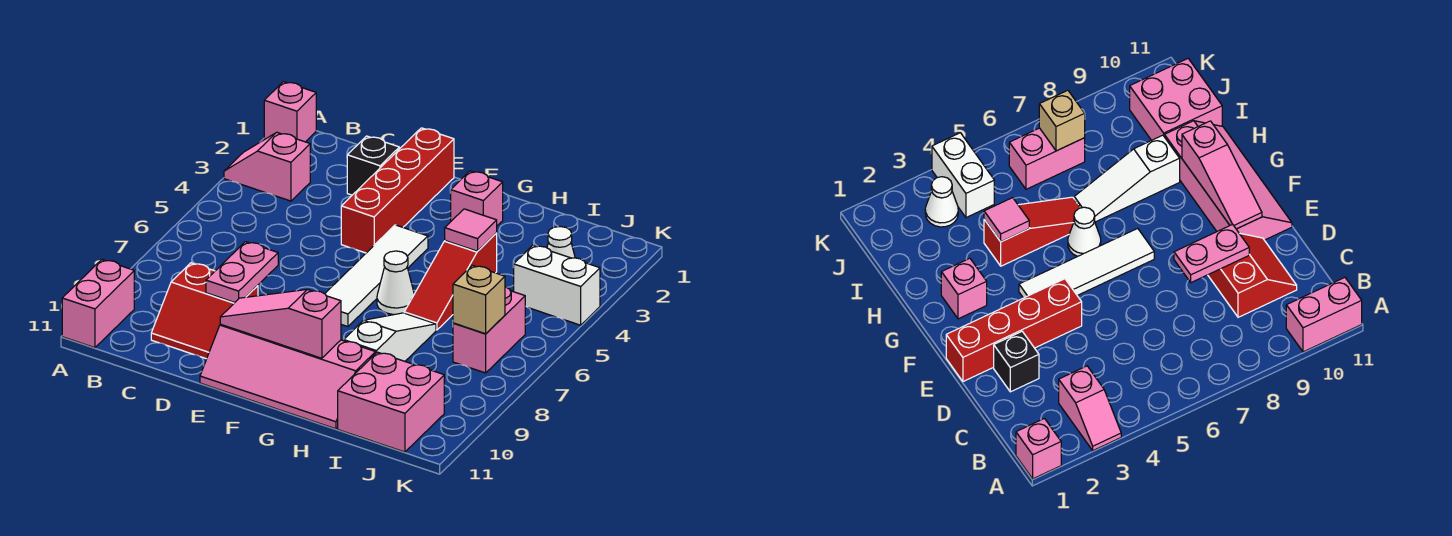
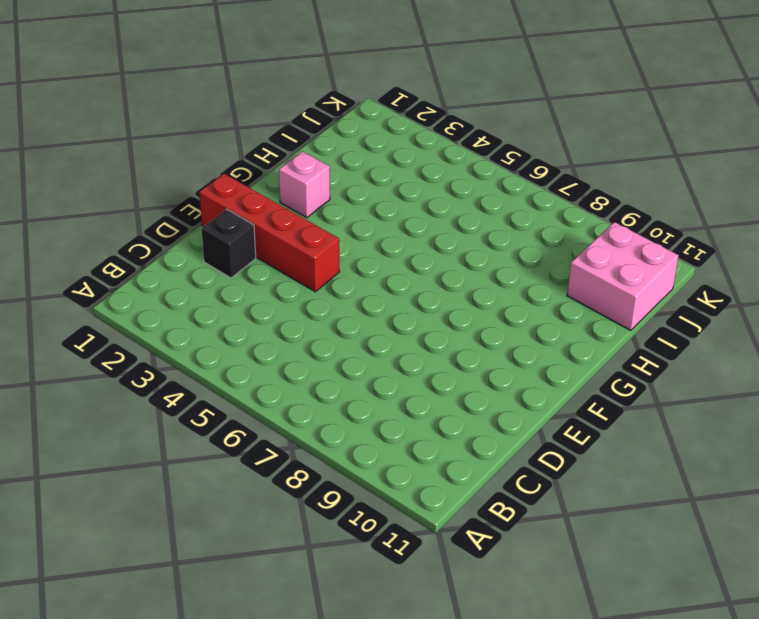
none -> pink brick A1 level 1
none -> pink slope A3:B3 level 1 top B
none -> pink brick A10:A11 level 1

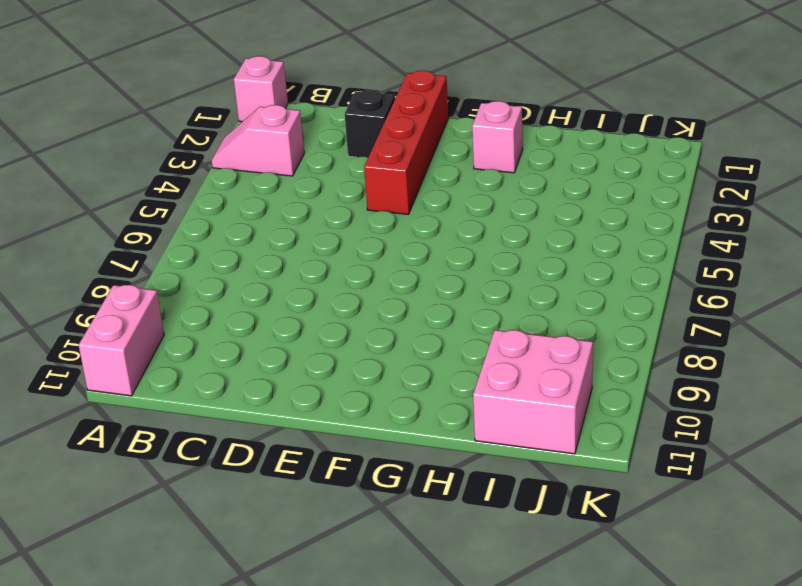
none -> red slope C9:D10 level 1 top 9
none -> pink slope E10:H11 level 1 top 10
none -> white tile F4:F7 level 1

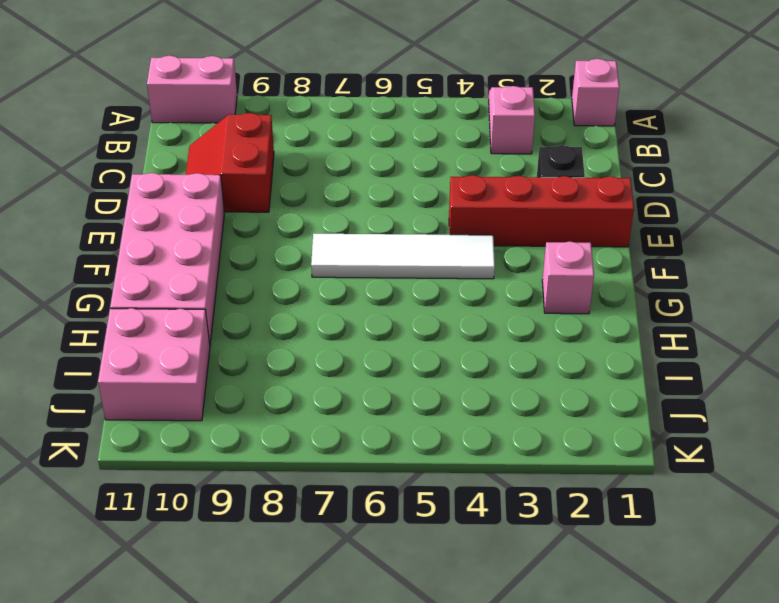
pink brick E10:H11 level 1 -> pink slope E10:H11 level 1 top 10
none -> white cone G6 level 1
none -> red slope H4:H6 level 1 top 4
none -> white slope H7:H9 level 1 top 9

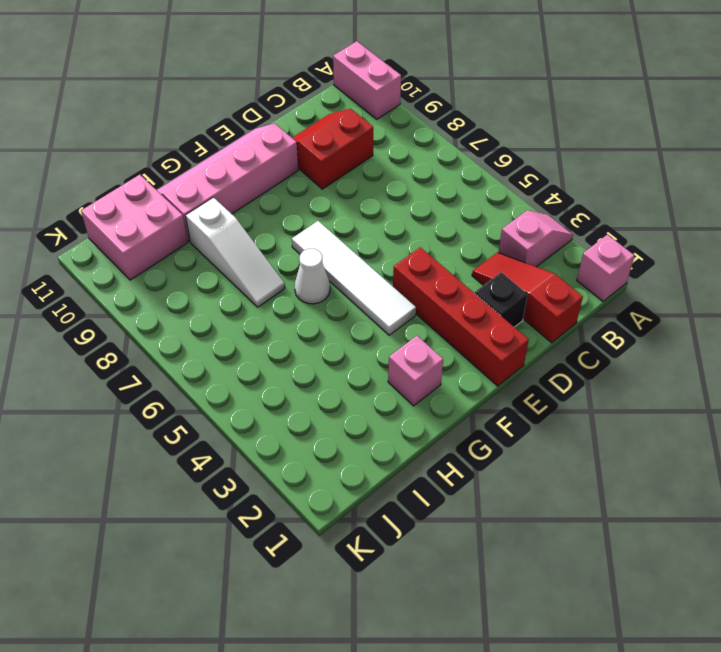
red slope C1:C3 level 1 top 1 -> red slope H4:H6 level 1 top 4
none -> white cone J3 level 1
none -> white brick J4:K4 level 1
none -> pink brick J6:J7 level 1

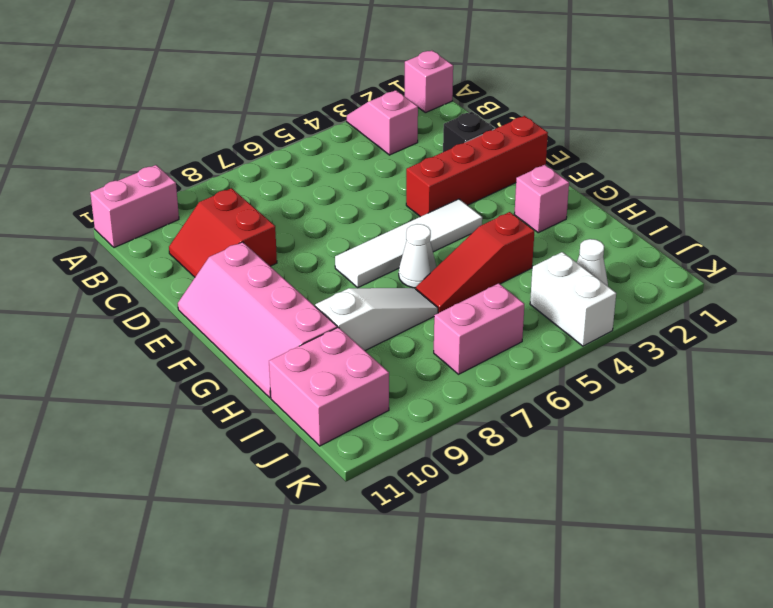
none -> pink plate D8:D9 level 2
none -> pink slope E10:G10 level 2 top G
none -> pink tile H4 level 2

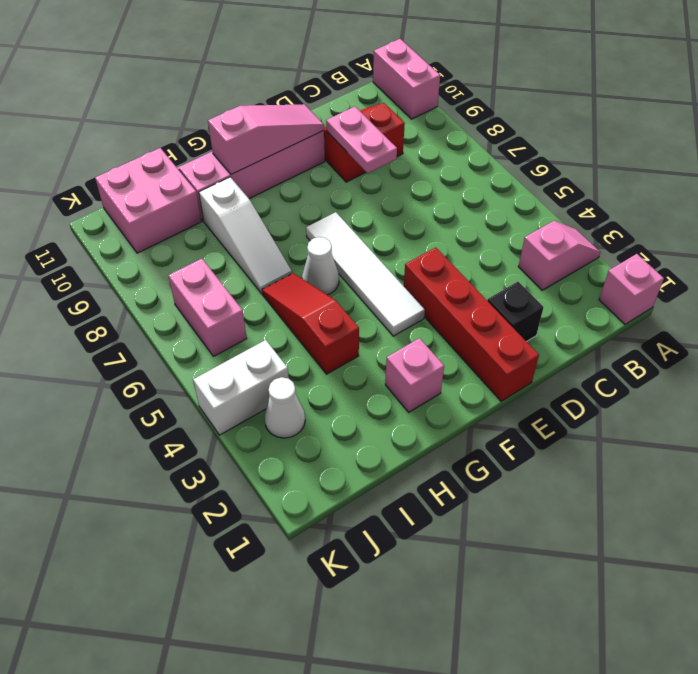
none -> pink tile H4 level 2
none -> tan brick J7 level 2

